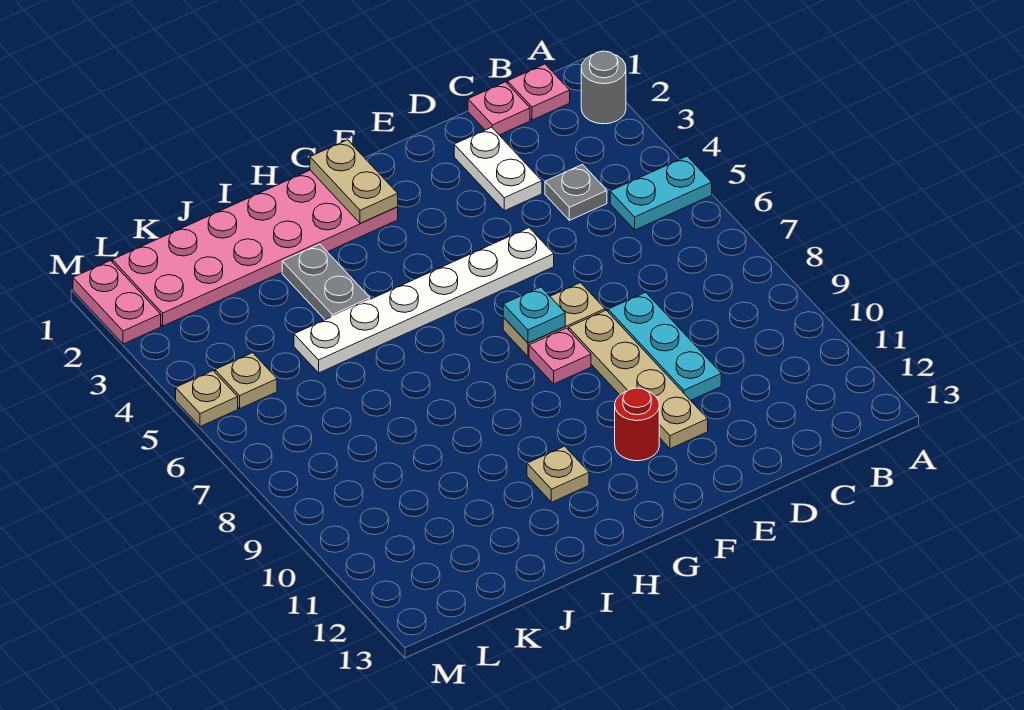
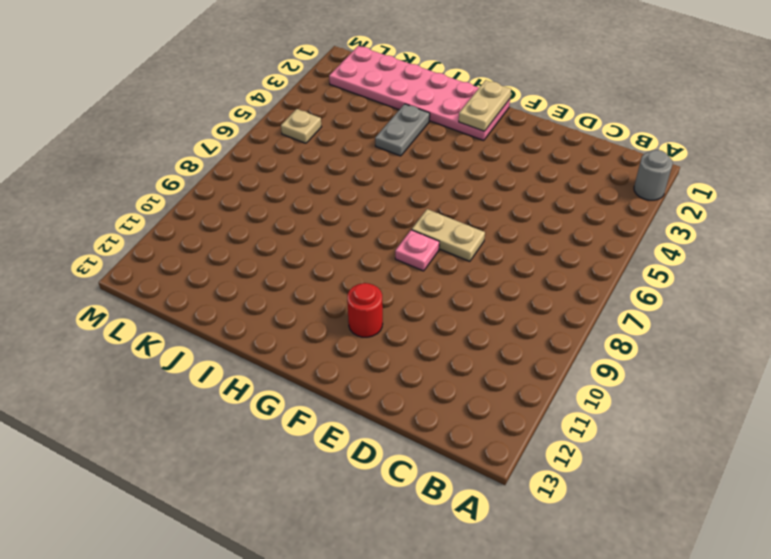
none -> cyan plate A5:B5 level 1
none -> pink plate B1 level 1
none -> pink plate C1 level 1

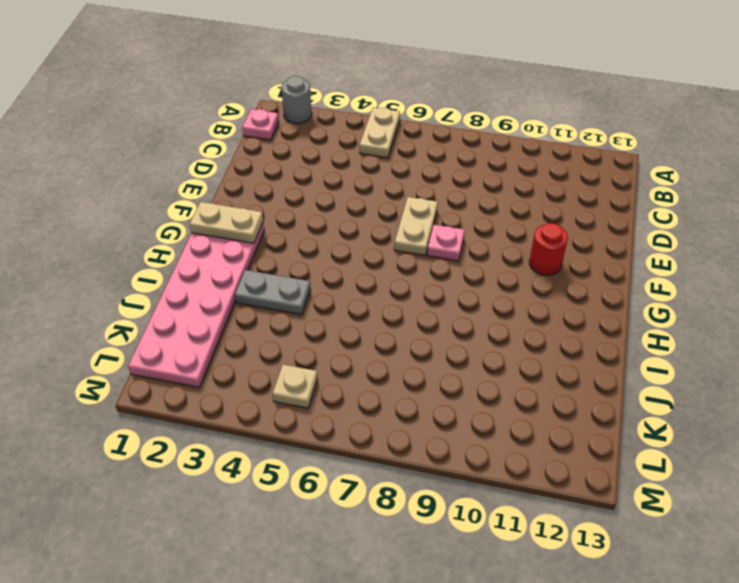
tan plate A5:B5 level 1 -> cyan plate A5:B5 level 1
none -> pink plate C1 level 1
none -> grey plate C4 level 1
none -> white plate D2:D3 level 1

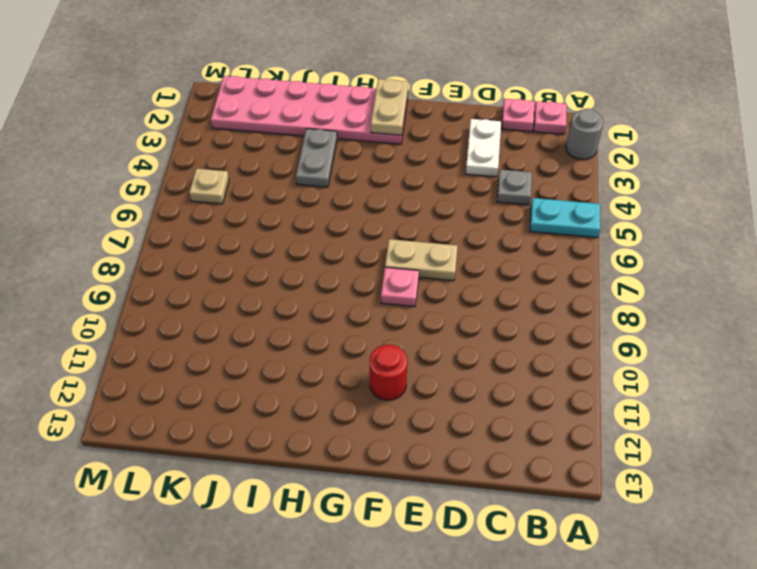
none -> cyan plate D8:D10 level 1
none -> white plate E5:J5 level 1
none -> tan plate E8:E11 level 1

